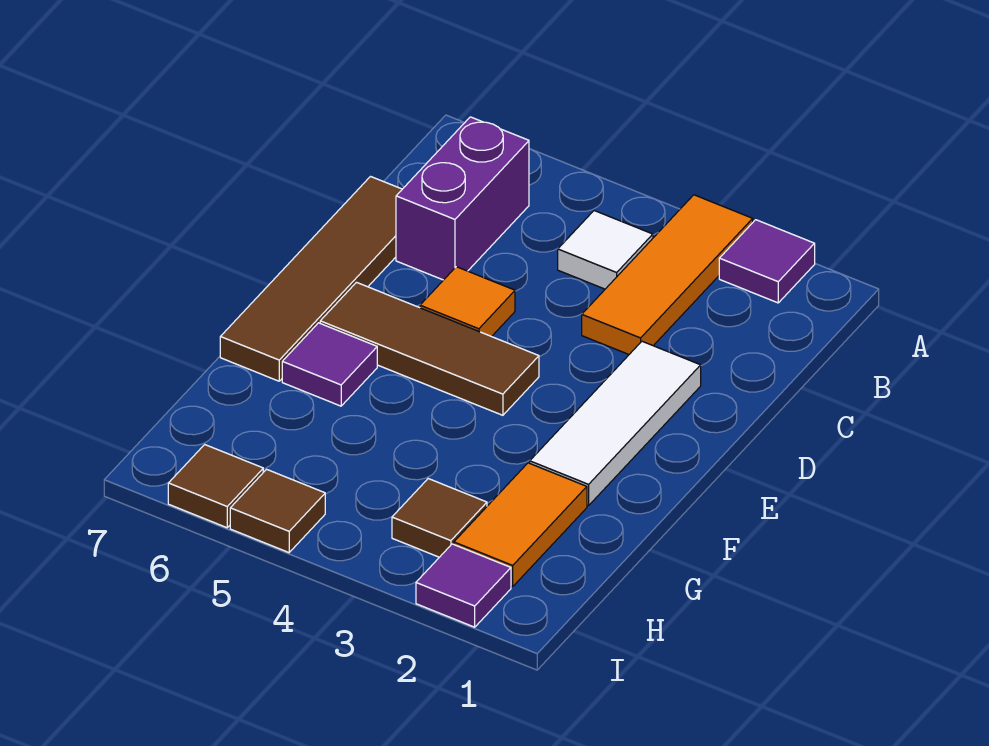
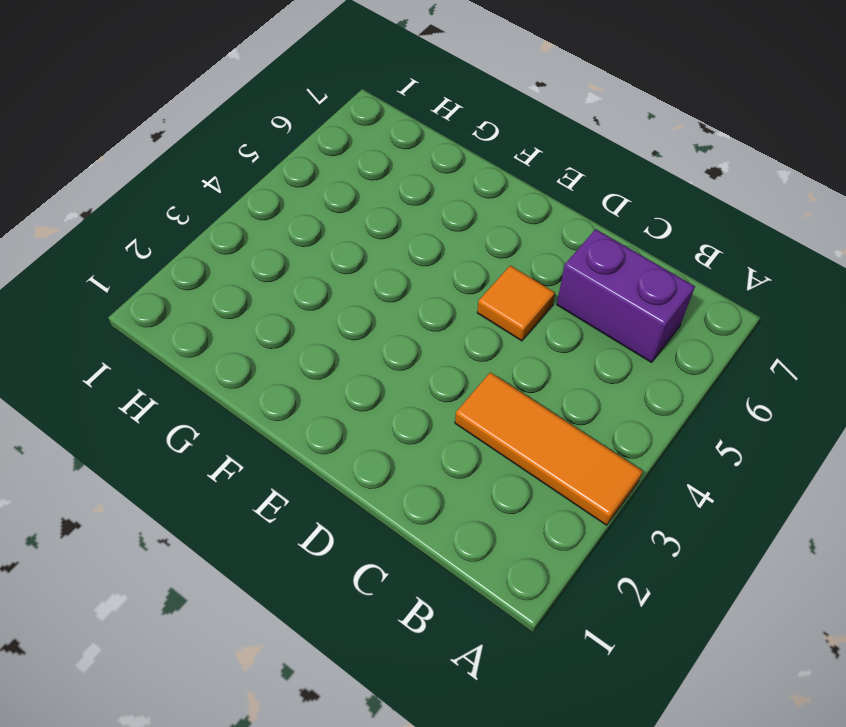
none -> purple tile A2 level 1
none -> white tile B4 level 1
none -> brown tile C7:F7 level 1

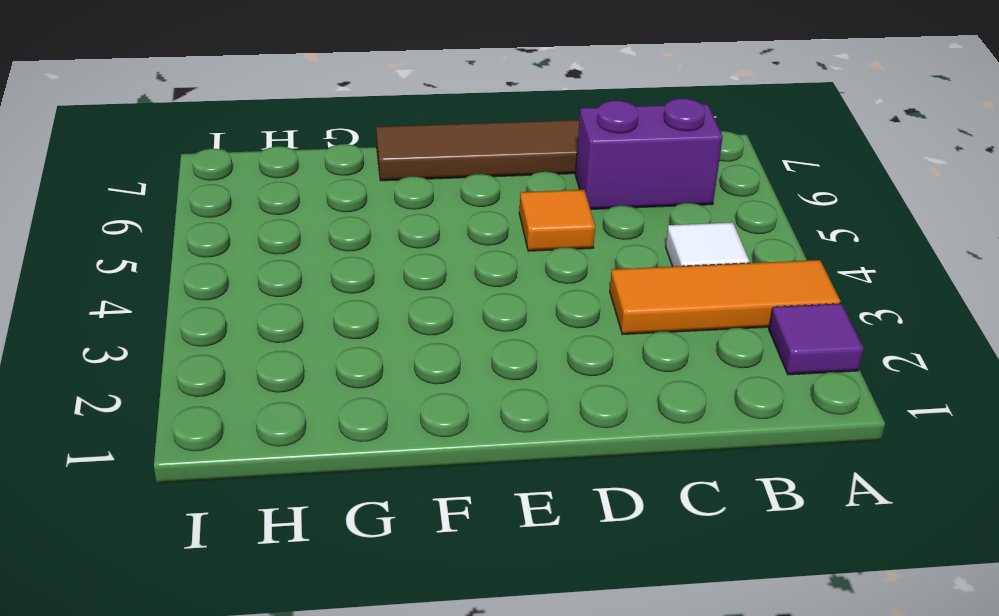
none -> white tile D2:F2 level 1
none -> brown tile E4:E6 level 1
none -> purple tile F6 level 1

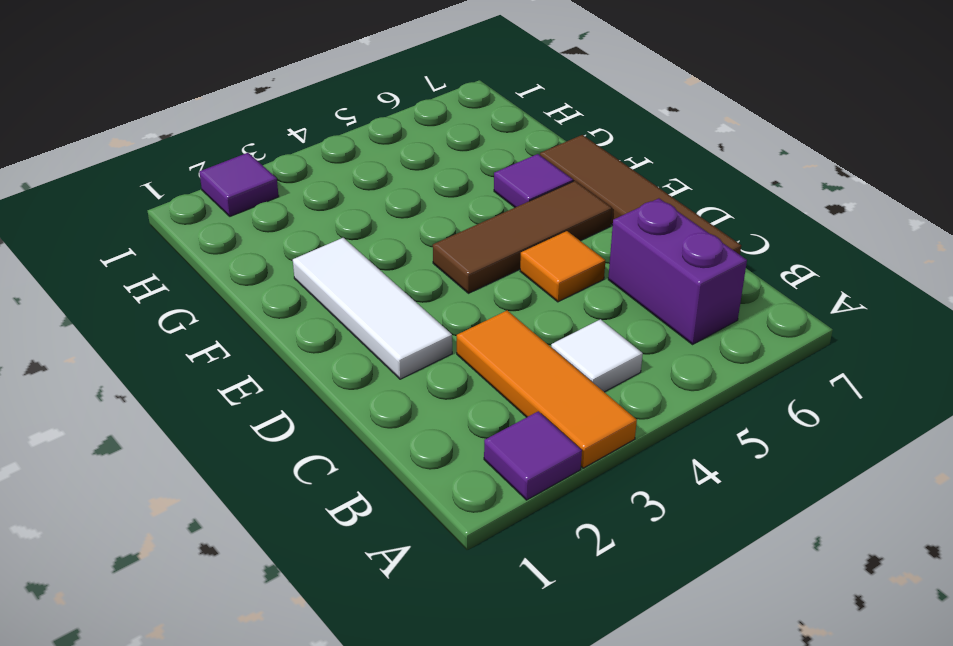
none -> orange tile G2:H2 level 1
none -> brown tile H3 level 1
none -> brown tile I5 level 1

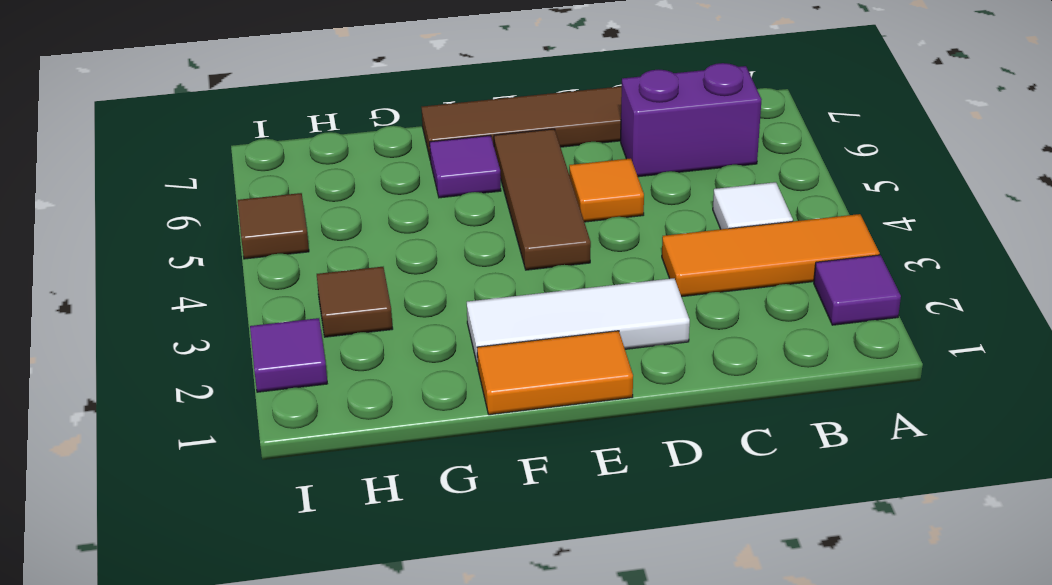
orange tile E1:F1 level 1 -> orange tile G2:H2 level 1
none -> brown tile I6 level 1

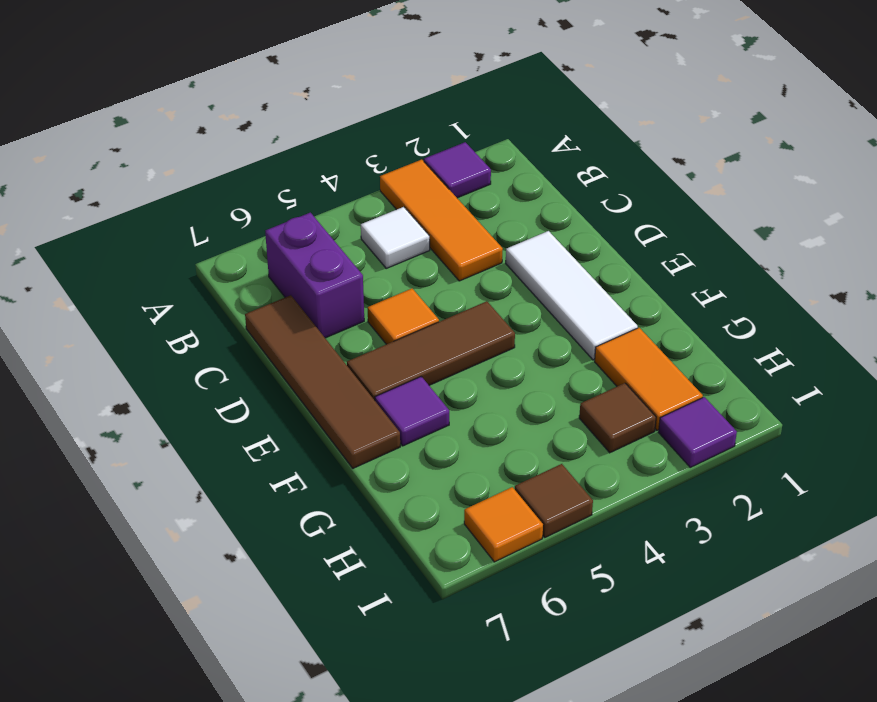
orange tile I6 level 1 -> brown tile I6 level 1

